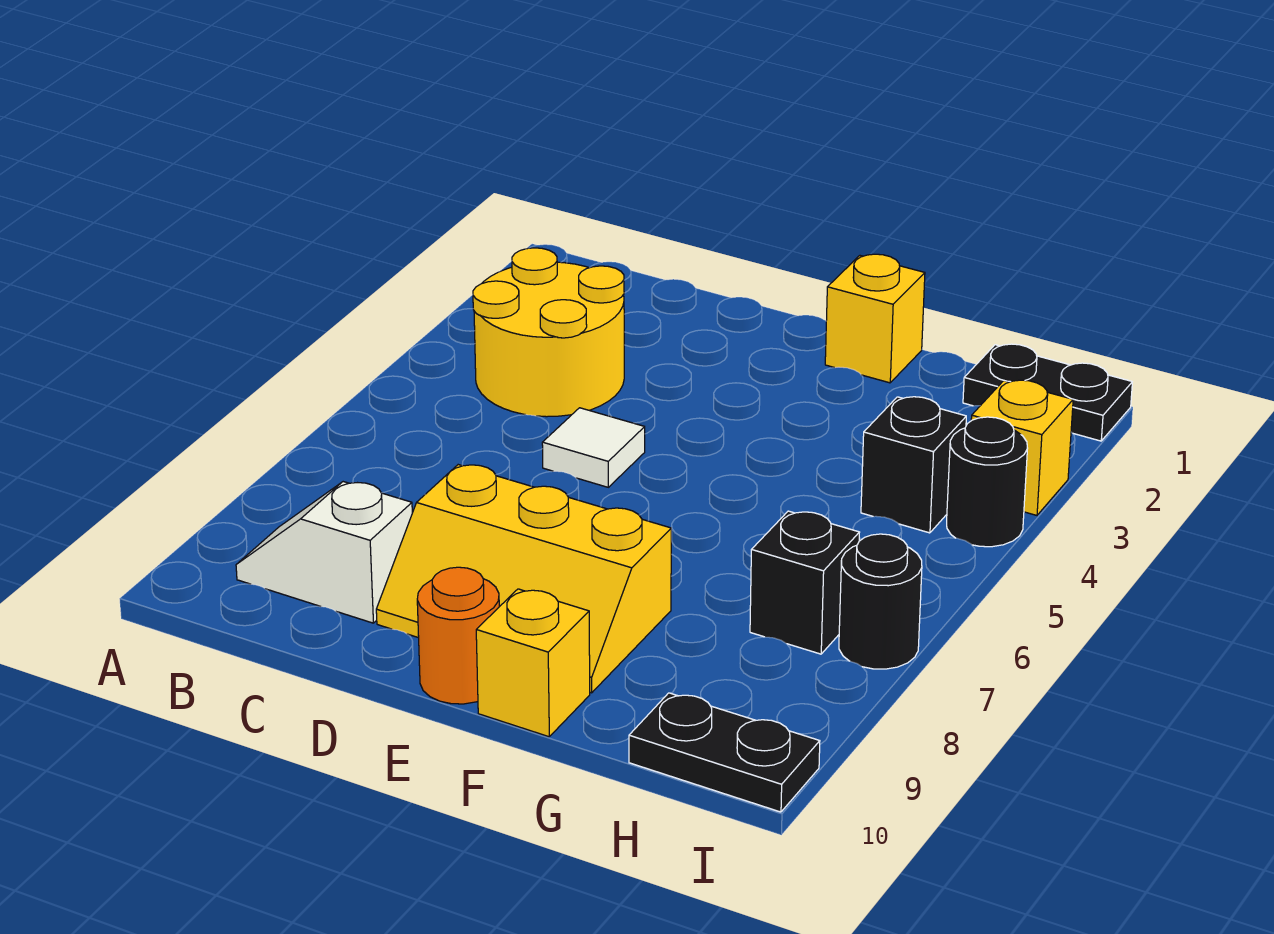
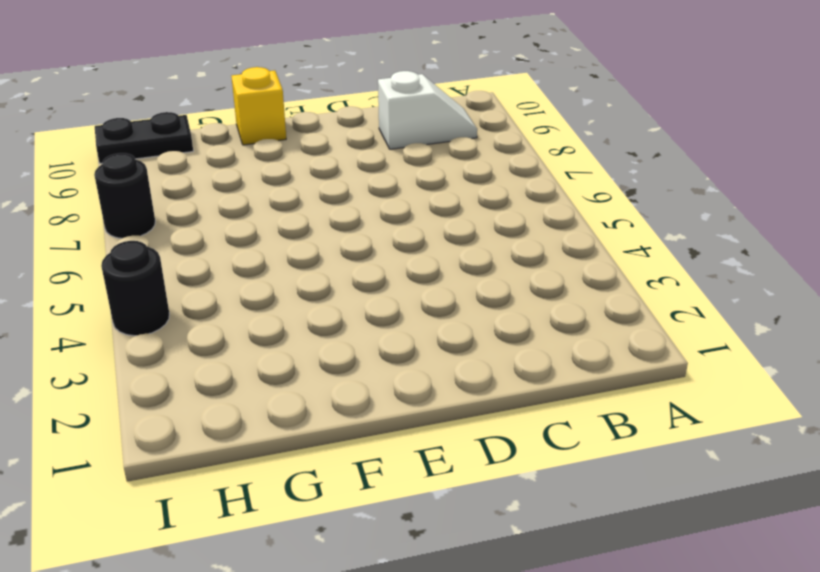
none -> yellow round brick B3:C4 level 1
none -> white tile D5 level 1
none -> yellow slope D8:F9 level 1 top 8

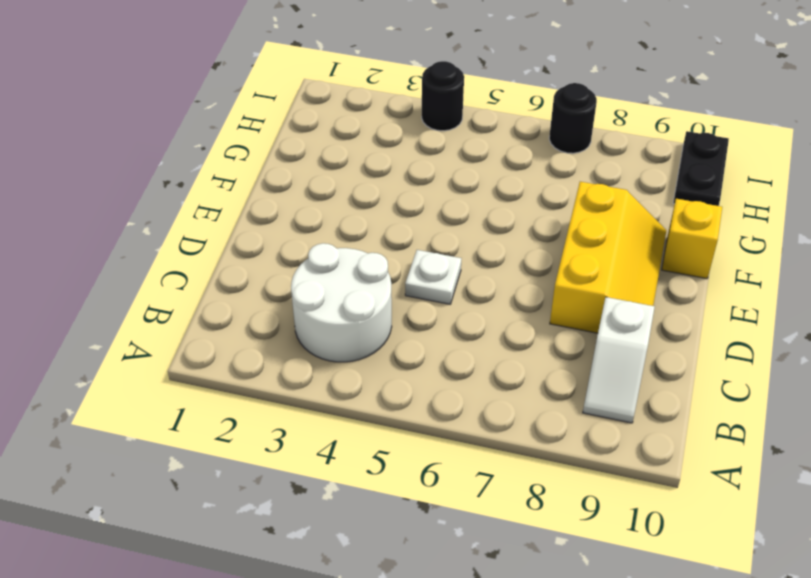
white round brick B3:C4 level 1 -> yellow round brick B3:C4 level 1
white plate D5 level 1 -> white tile D5 level 1
none -> orange round brick E10 level 1
none -> yellow brick F1 level 1
none -> black plate H1:I1 level 1

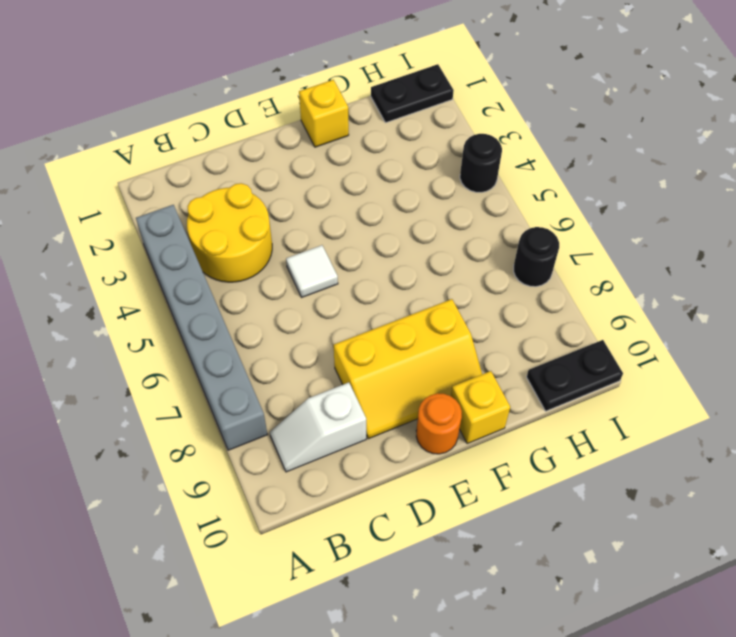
grey brick A3:A8 level 1 -> none
none -> black brick H4 level 1
none -> black brick H7 level 1
none -> yellow brick I3 level 1

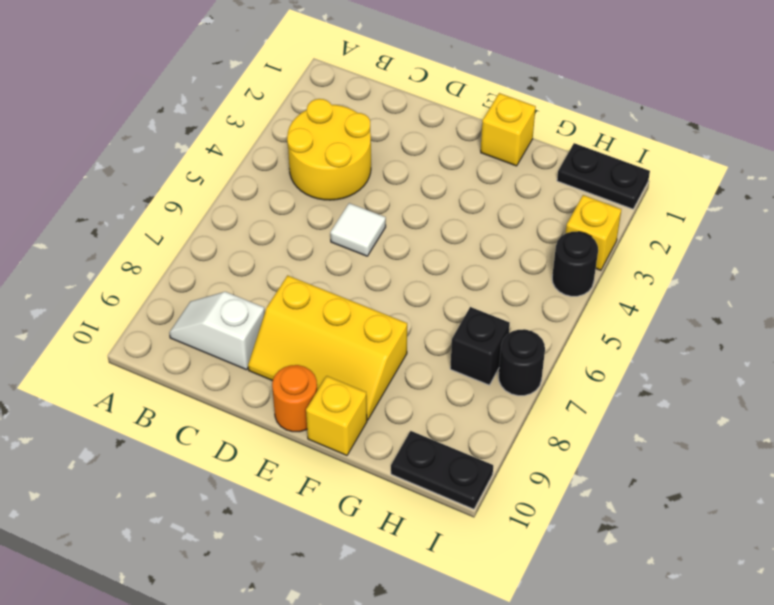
none -> black brick H4 level 1

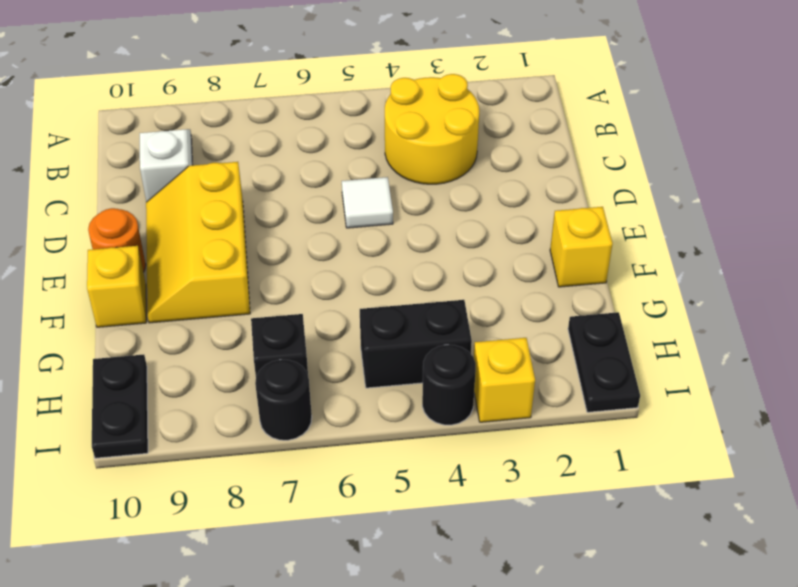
black brick H4:H5 level 1 -> black brick H4 level 1

